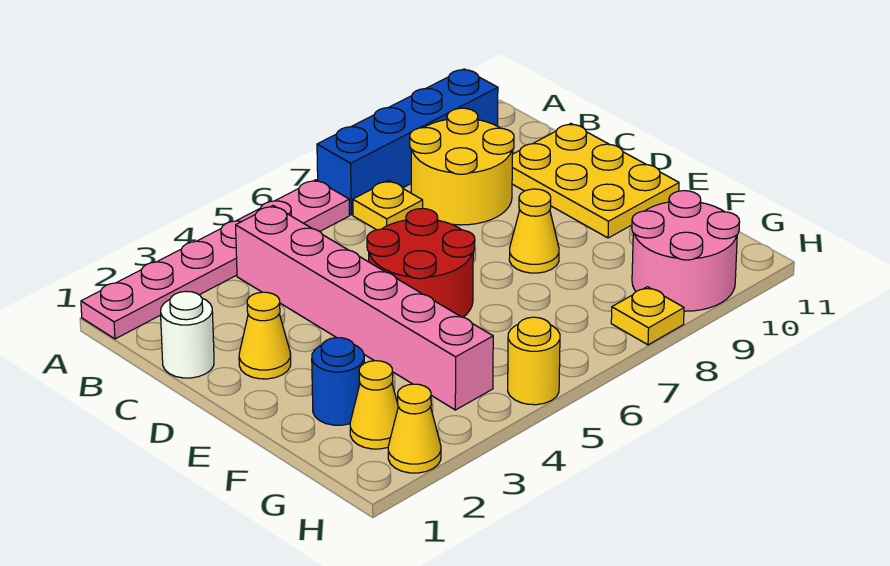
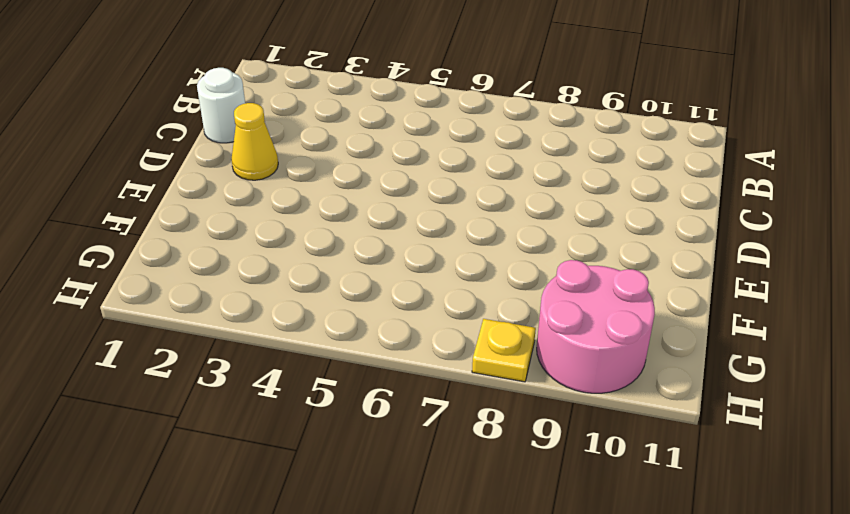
none -> pink plate A1:A6 level 1
none -> blue brick A7:A10 level 1
none -> pink brick B4:G4 level 1

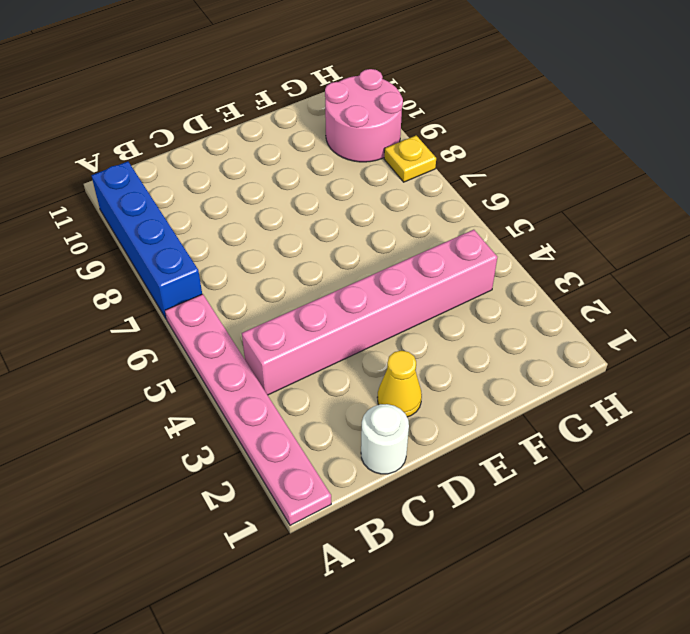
none -> yellow plate B7 level 1
none -> yellow round brick B8:C9 level 1
none -> yellow plate C10:E11 level 1

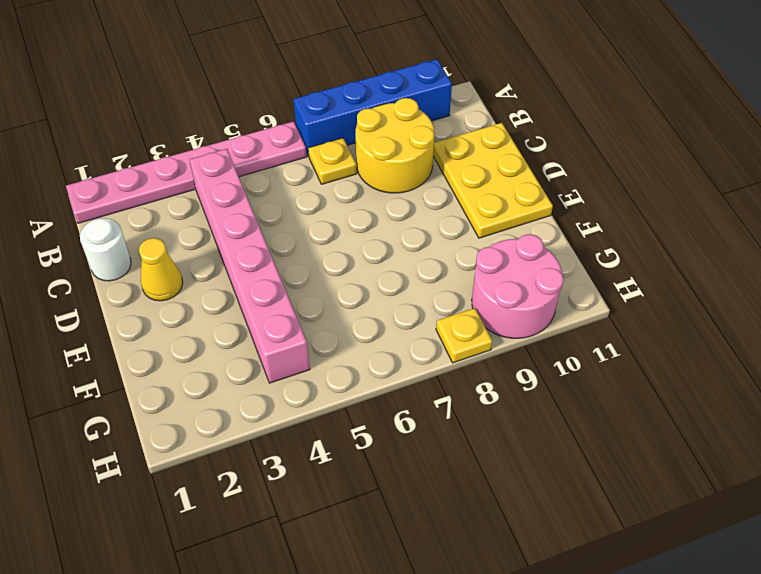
none -> red round brick D5:E6 level 1
none -> yellow cone E8 level 1
none -> blue round brick F2 level 1

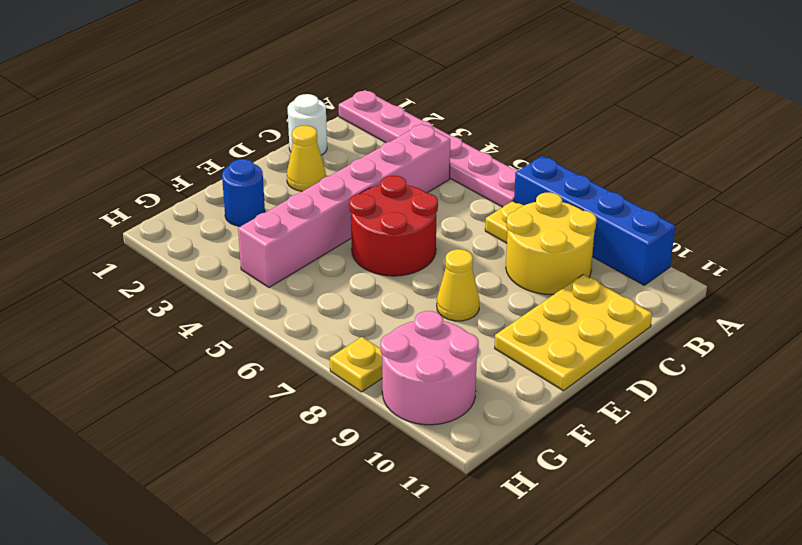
none -> yellow cone G2 level 1
none -> yellow cone H2 level 1
none -> yellow round brick H5 level 1

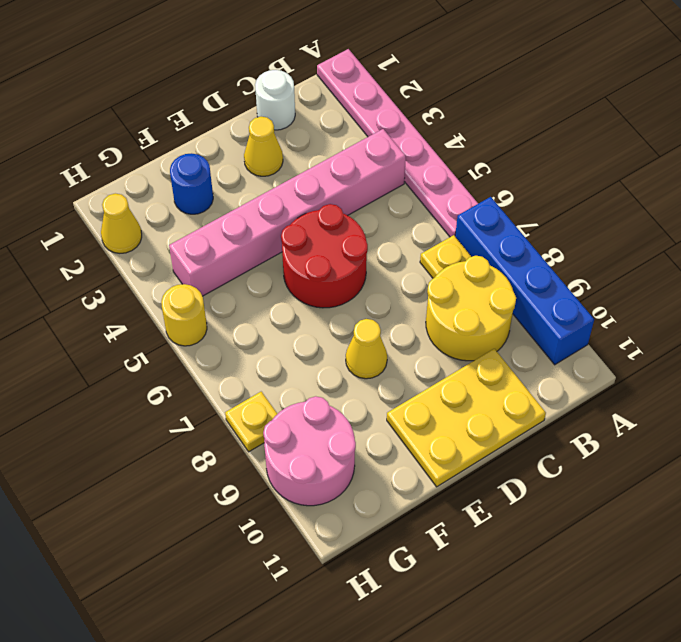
none -> yellow cone G2 level 1

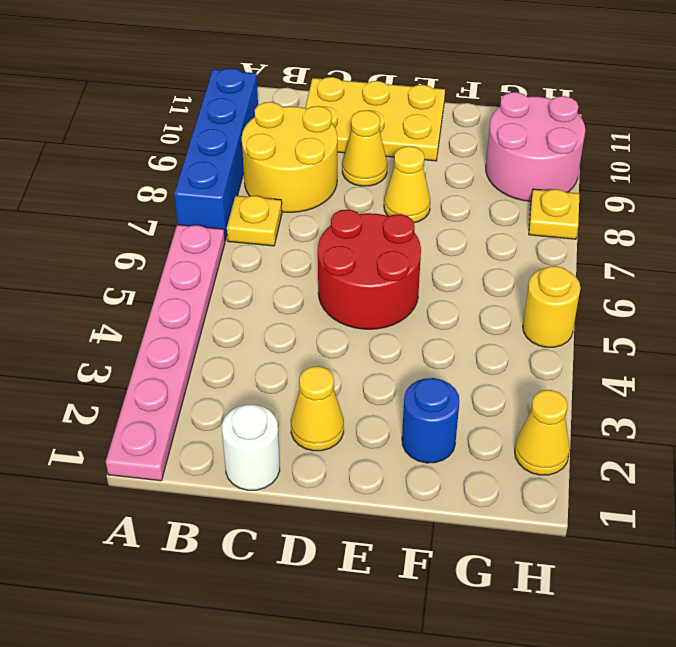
yellow cone D9 level 1 -> yellow cone G2 level 1
none -> pink brick B4:G4 level 1

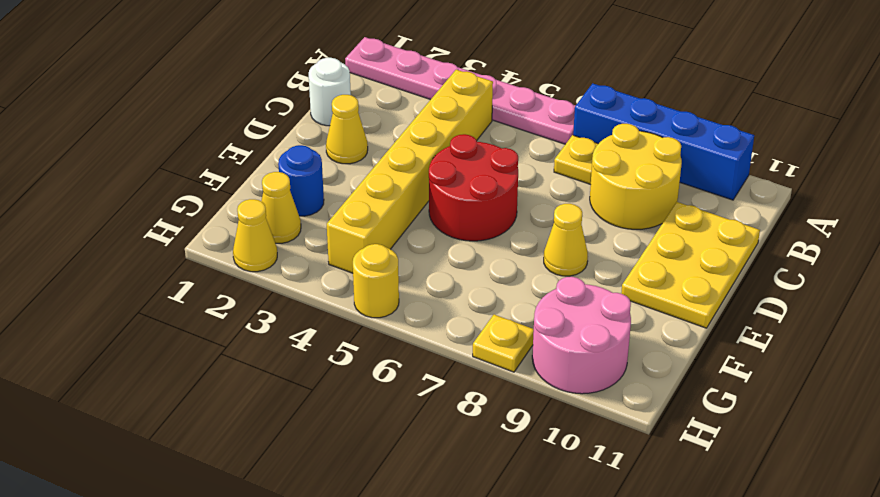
yellow brick B4:G4 level 1 -> pink brick B4:G4 level 1

